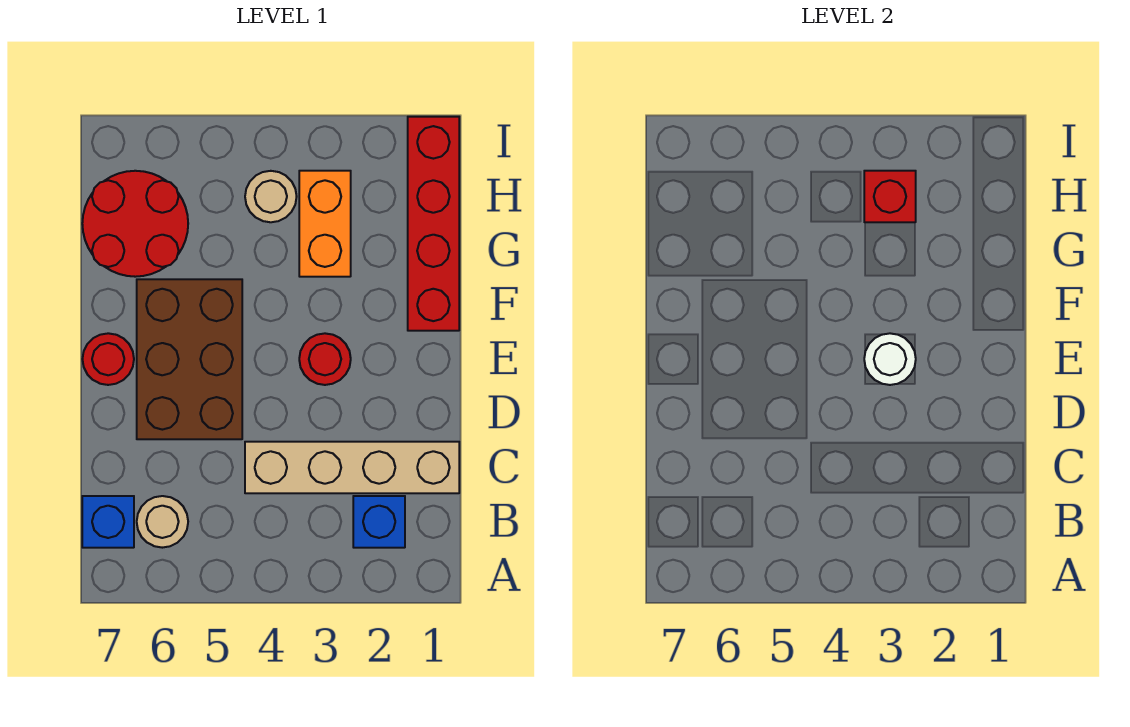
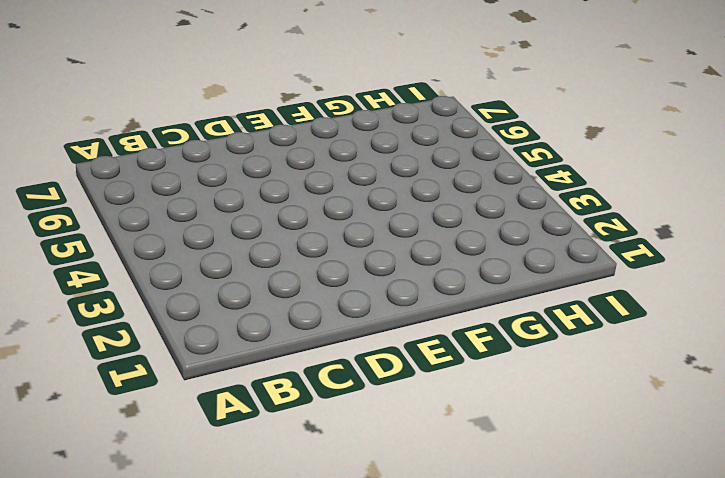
none -> blue brick B2 level 1
none -> tan round brick B6 level 1
none -> blue brick B7 level 1

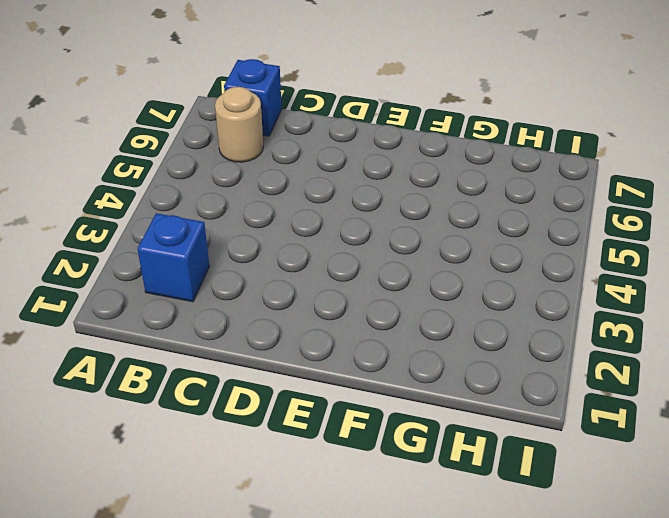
none -> tan brick C1:C4 level 1
none -> brown brick D5:F6 level 1
none -> red round brick E3 level 1

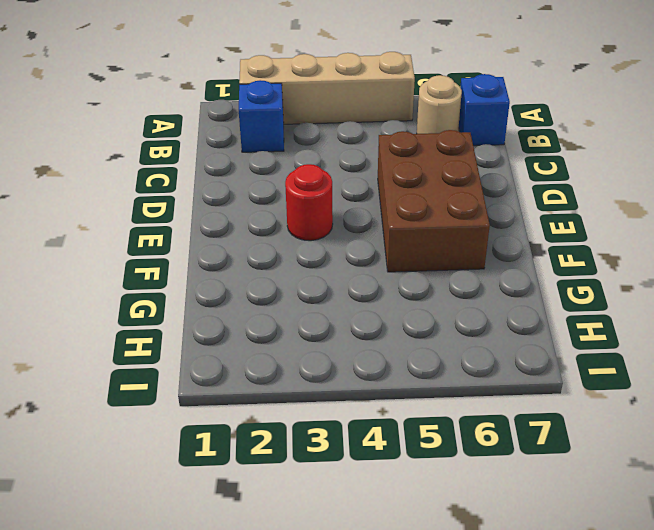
tan brick A2:A5 level 1 -> tan brick C1:C4 level 1
none -> red round brick E7 level 1
none -> red brick F1:I1 level 1
none -> orange brick G3:H3 level 1

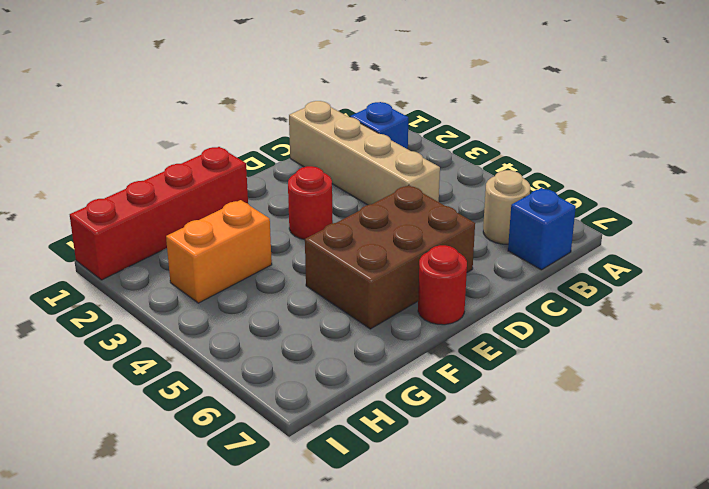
none -> red round brick G6:H7 level 1
none -> tan round brick H4 level 1
none -> white round brick E3 level 2

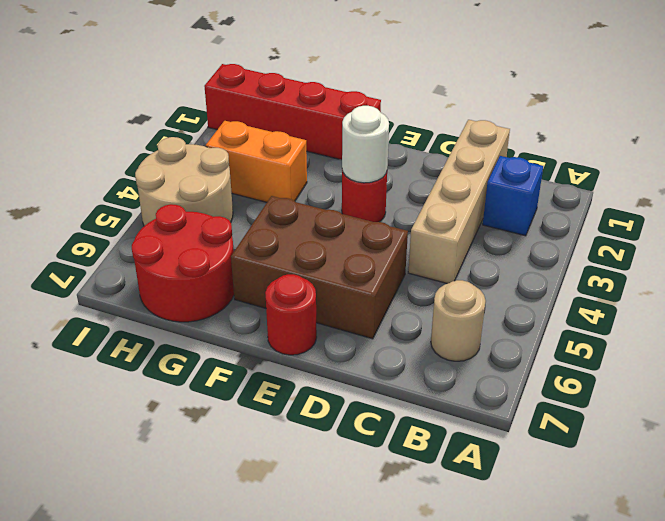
tan round brick H4:I5 level 1 -> tan round brick H4 level 1
none -> blue brick B7 level 1
none -> red brick H3 level 2

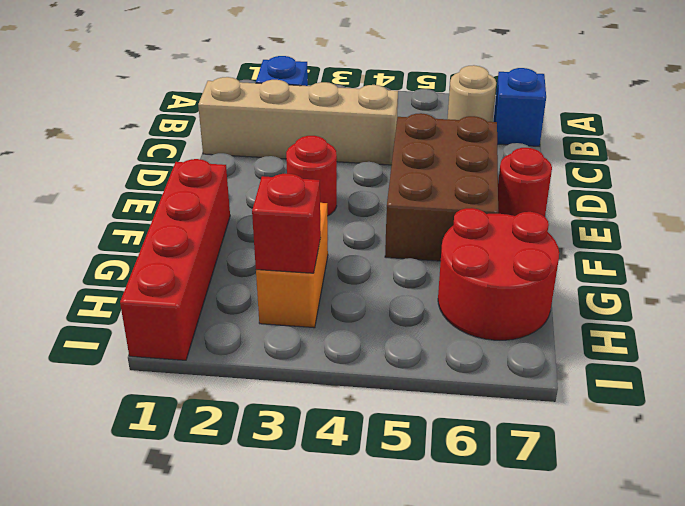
none -> tan round brick H4 level 1
none -> white round brick E3 level 2

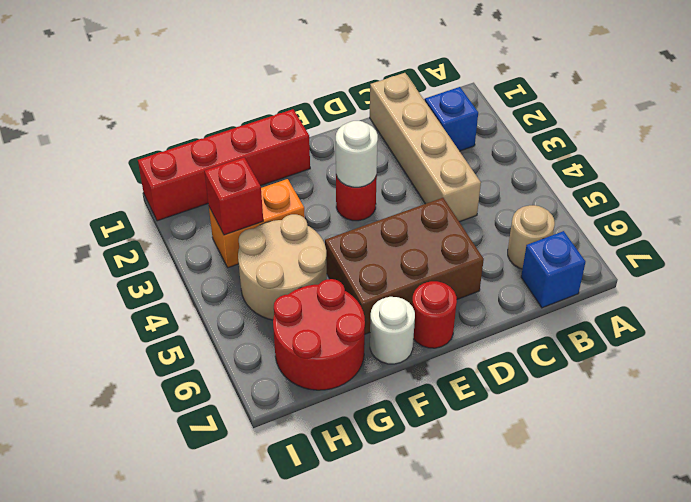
white round brick F7 level 1 -> none
tan round brick G4:H5 level 1 -> tan round brick H4 level 1

